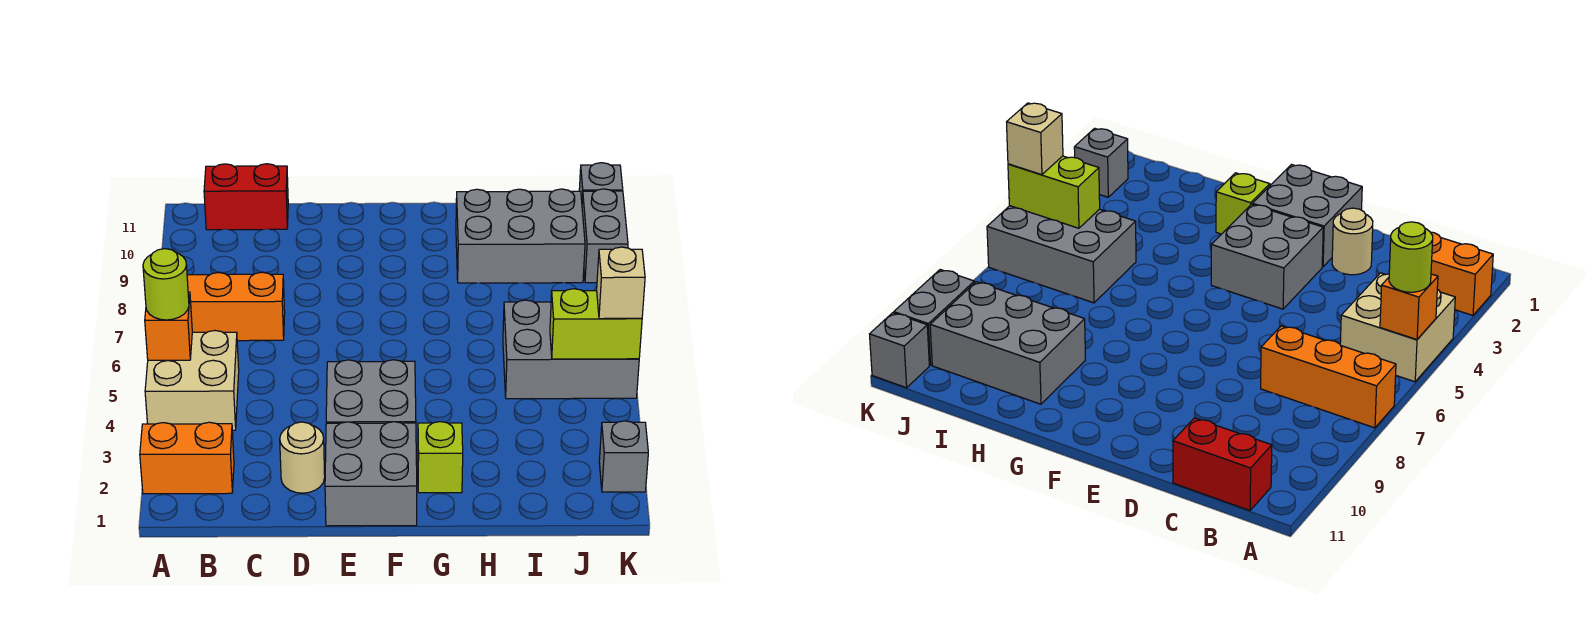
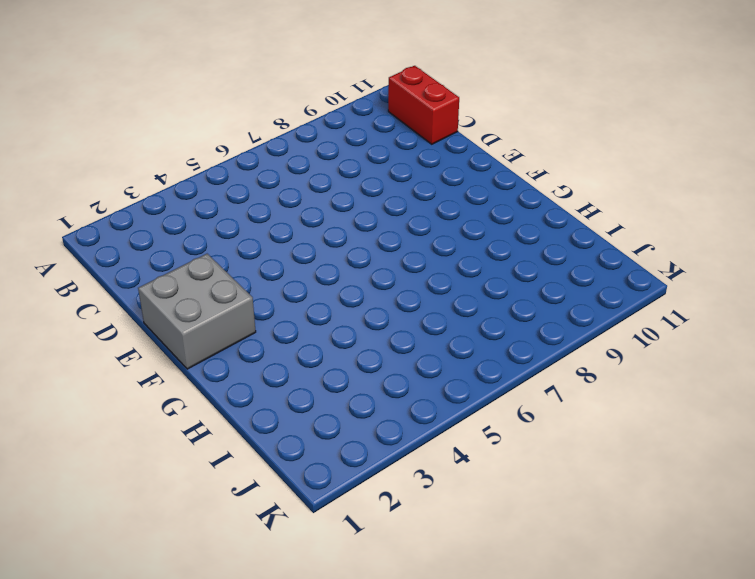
none -> orange brick A2:B2 level 1
none -> tan brick A4:B5 level 1
none -> orange brick A7:C7 level 1

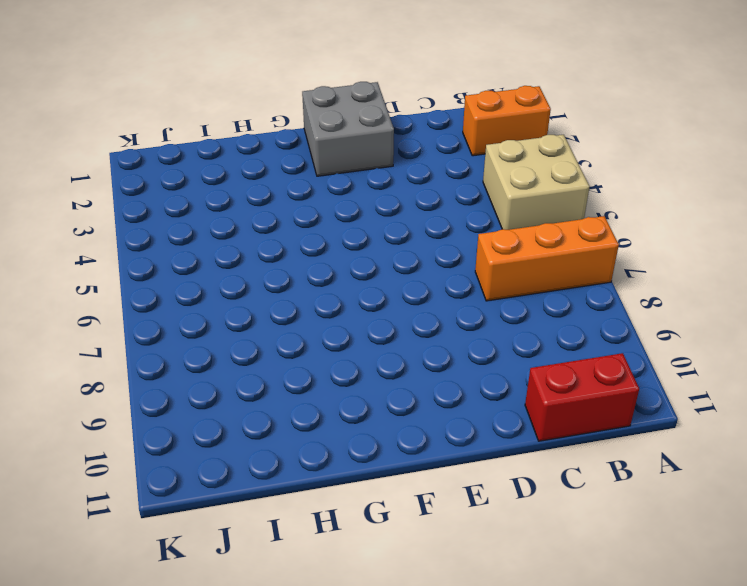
none -> tan round brick D2 level 1
none -> grey brick E3:F4 level 1
none -> lime brick G2 level 1

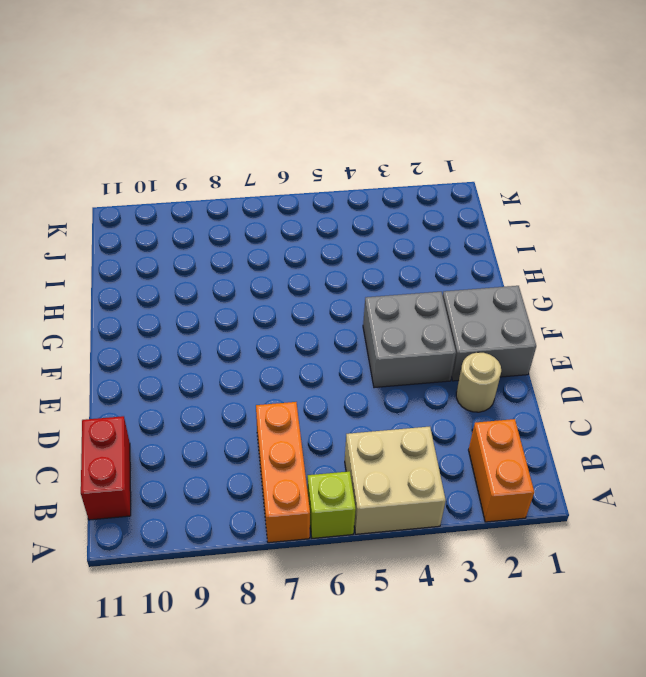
lime brick A6 level 1 -> lime brick G2 level 1
none -> grey brick H9:J10 level 1
none -> grey brick I5:K6 level 1
none -> grey brick K2 level 1

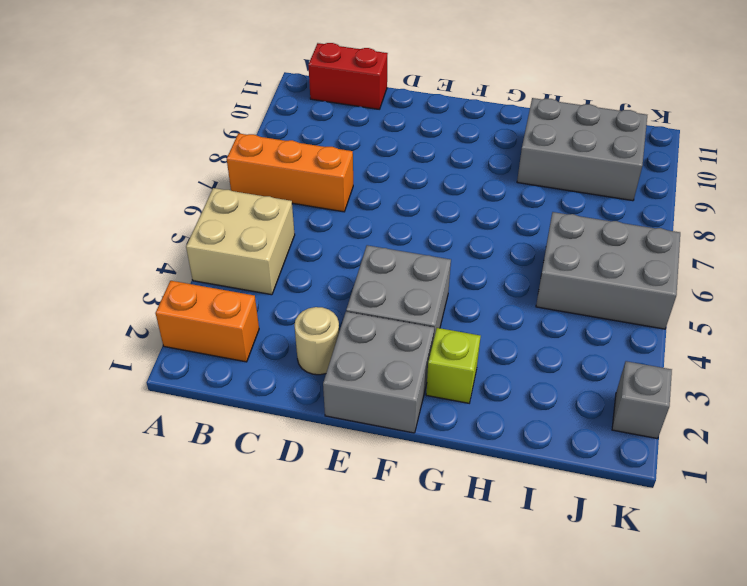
none -> grey brick K9:K10 level 1
none -> grey brick K11 level 1
none -> orange brick A5 level 2

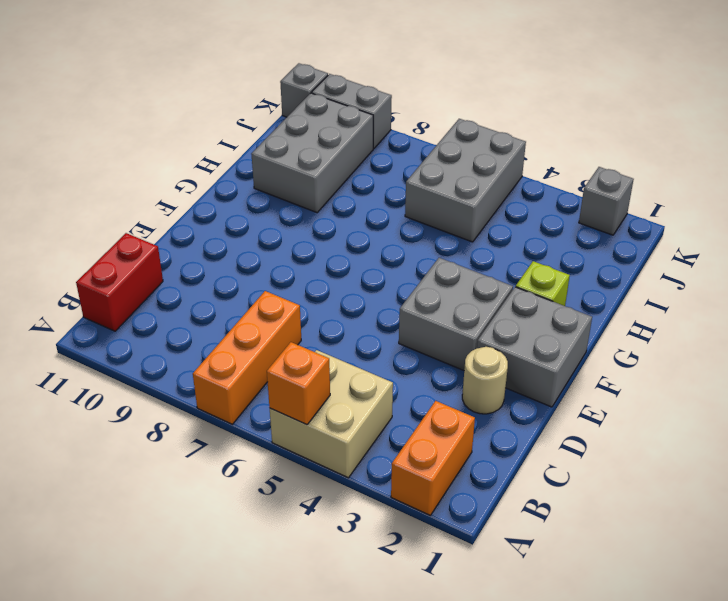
none -> lime brick J5:K5 level 2
none -> lime round brick A5 level 3
none -> tan brick K5 level 3

